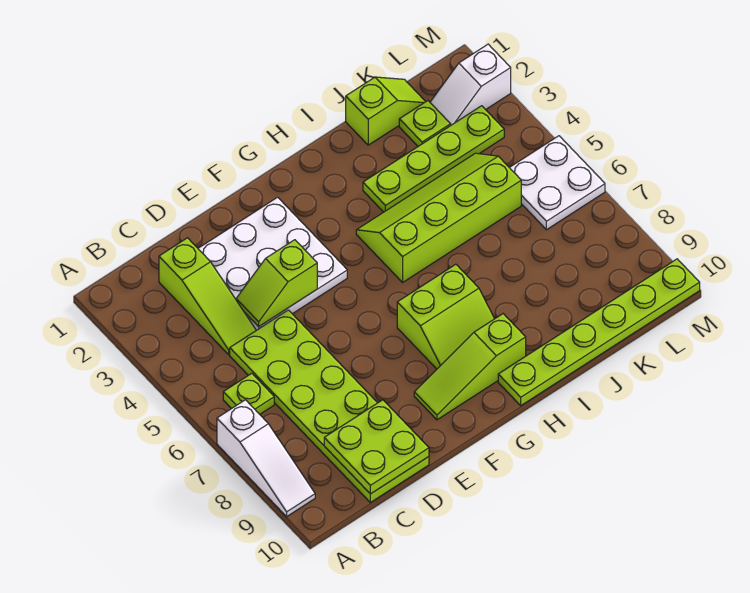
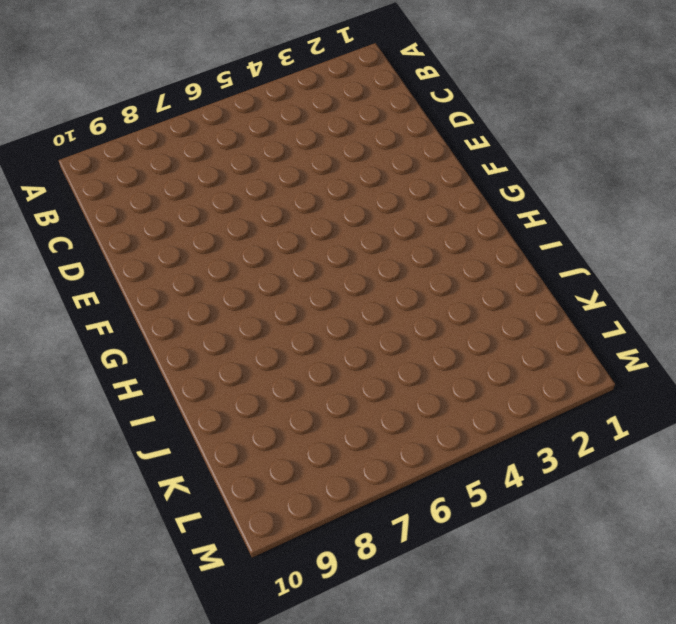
none -> white slope A7:A9 level 1 top 7
none -> lime plate B6 level 1
none -> lime slope C2:C4 level 1 top 2

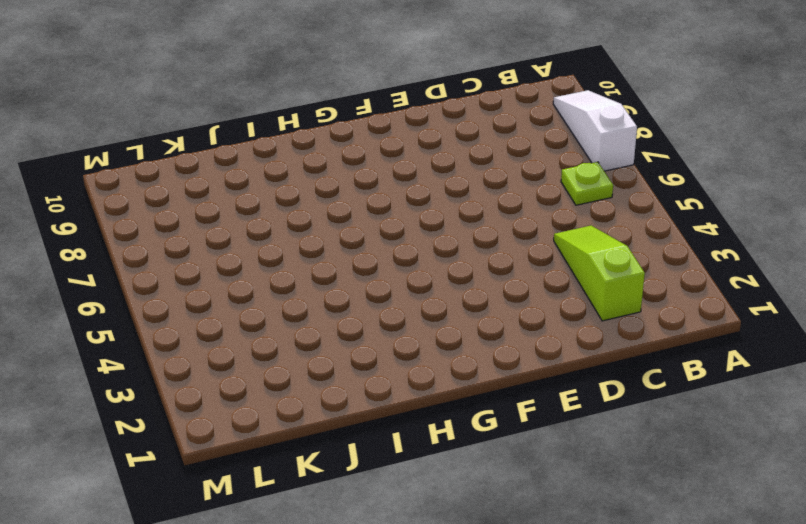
none -> lime plate C5:D10 level 1
none -> white plate D2:F4 level 1
none -> lime slope F9:H9 level 1 top H

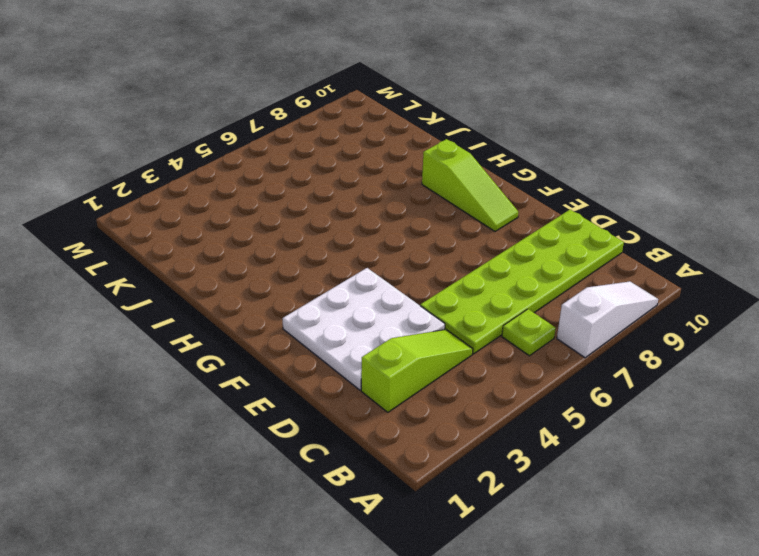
none -> lime slope G7:H8 level 1 top 7
none -> lime slope H4:K5 level 1 top 5
none -> lime plate H10:M10 level 1

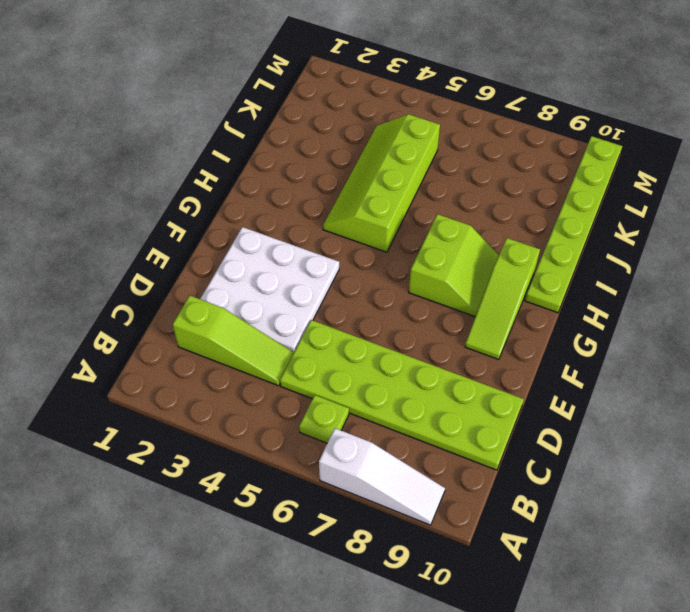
none -> lime plate I3:L3 level 1
none -> lime slope J1:K1 level 1 top J
none -> lime plate K2 level 1

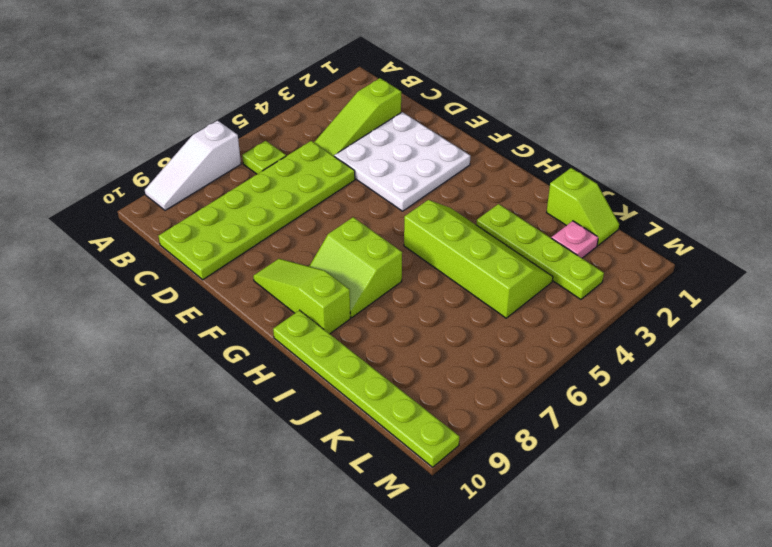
pink plate K2 level 1 -> lime plate K2 level 1
none -> white slope L2:M2 level 1 top M
none -> white plate L5:M6 level 1
none -> lime plate C9:D10 level 2

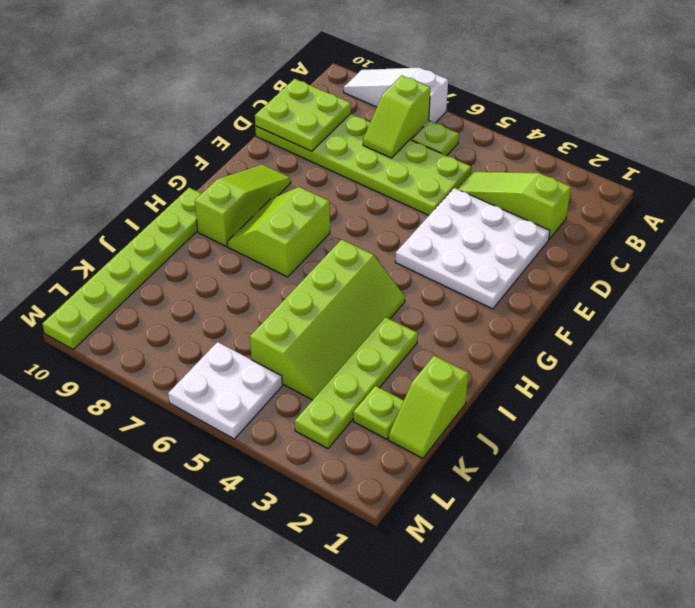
lime slope B7:C7 level 2 top B -> lime slope D4:E4 level 2 top E
none -> white slope L2:M2 level 1 top M

